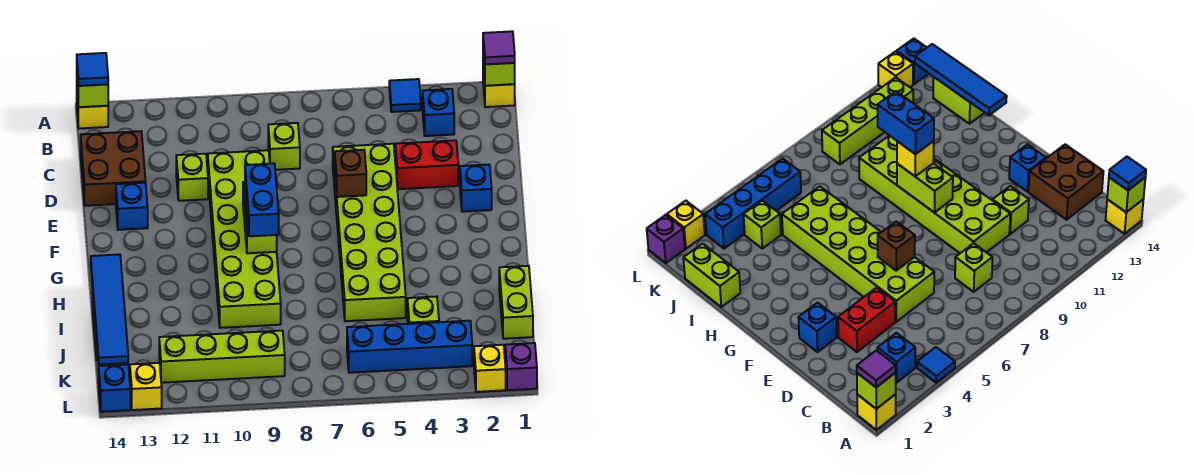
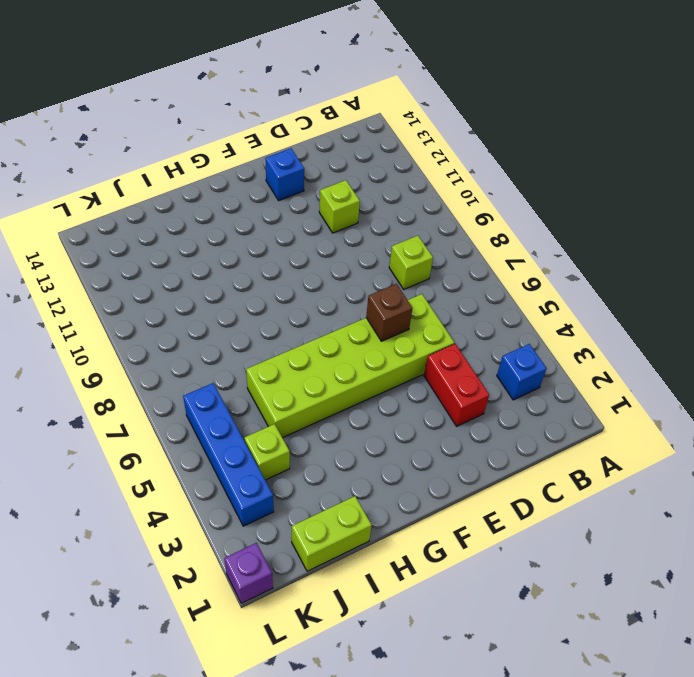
none -> yellow brick A1 level 1
none -> blue tile A4 level 1
none -> yellow brick A14 level 1
none -> brown brick C13:D14 level 1

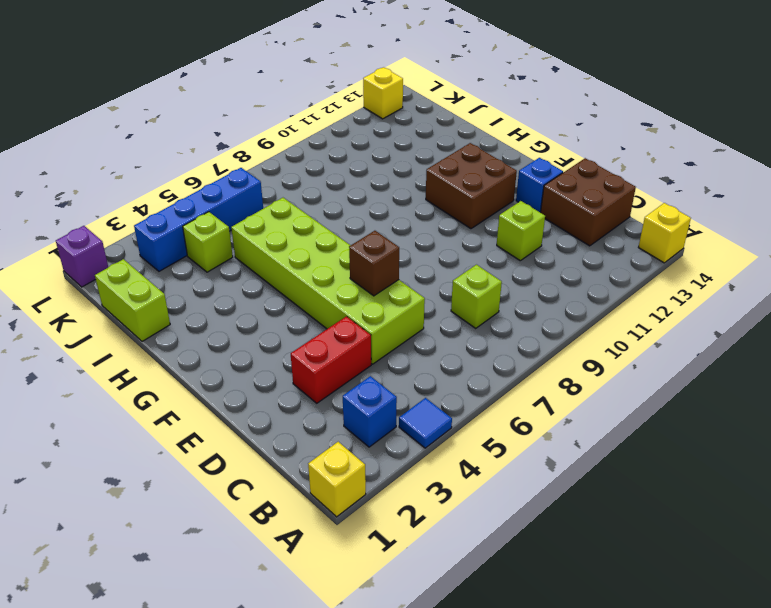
brown brick F11:G12 level 1 -> none
none -> lime brick D9:I10 level 1
none -> blue brick E2 level 1
none -> lime brick I14:J14 level 1
none -> lime brick K9:K12 level 1

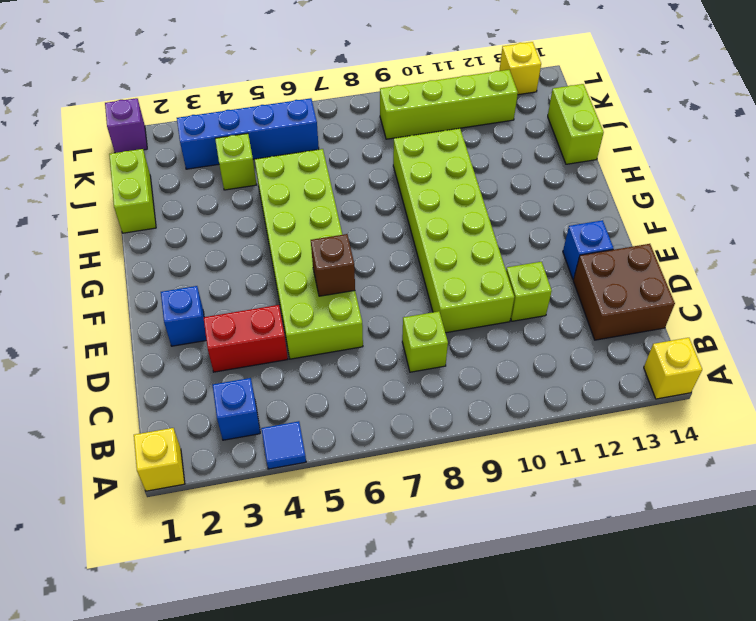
none -> yellow brick L2 level 1
none -> blue brick L14 level 1
none -> lime brick A1 level 2
none -> lime brick A14 level 2

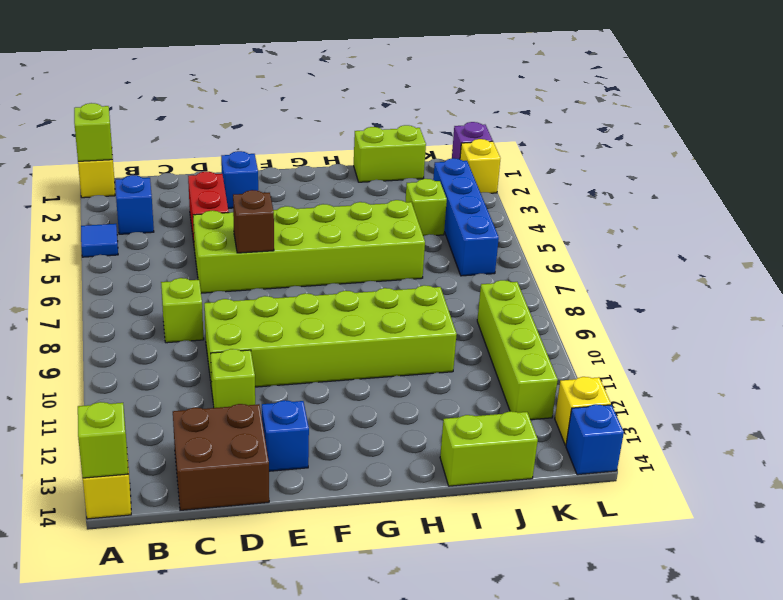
none -> lime brick F9:G9 level 2
none -> blue tile H14:K14 level 2
none -> purple tile A1 level 3
none -> blue tile A14 level 3

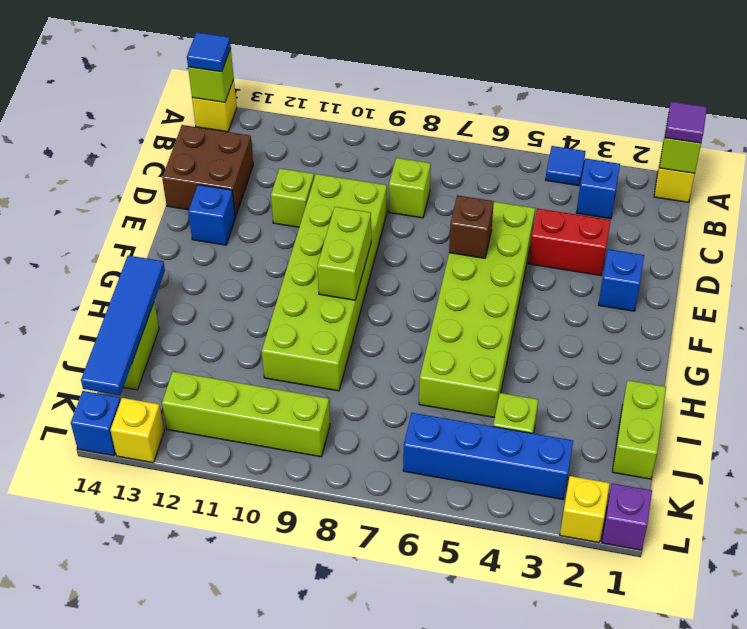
none -> yellow brick G9 level 3
none -> blue brick G9:H9 level 4

